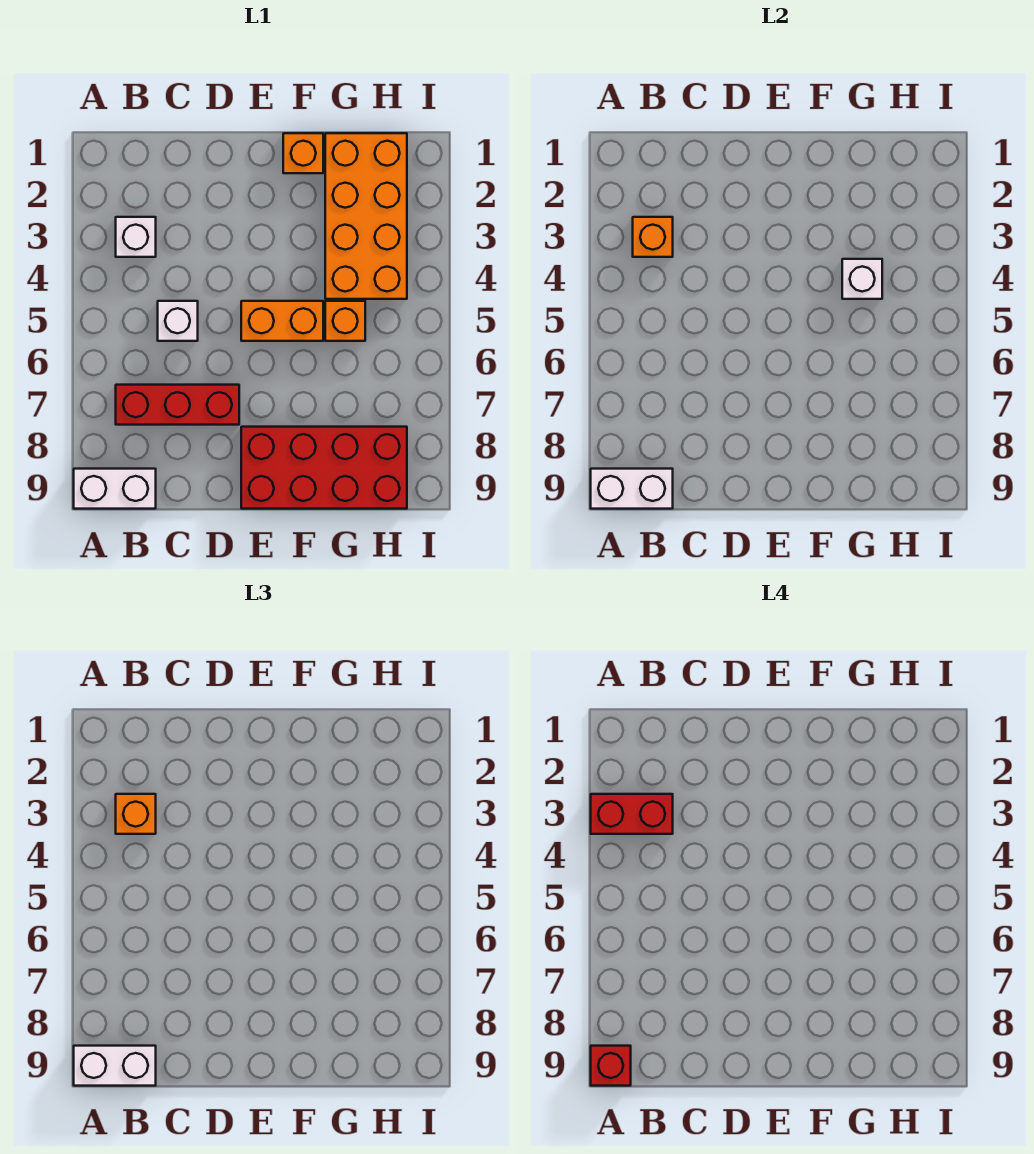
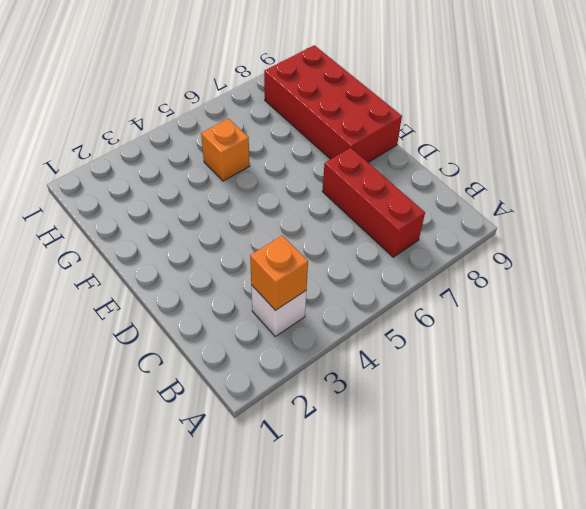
none -> white brick A9:B9 level 1
none -> white brick C5 level 1
none -> orange brick E5:F5 level 1

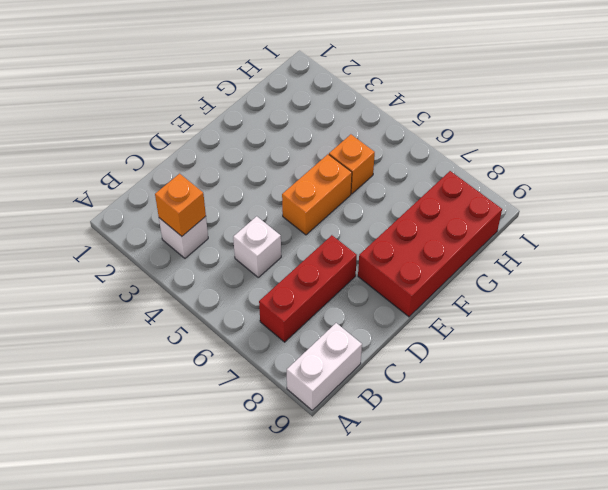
none -> orange brick F1 level 1
none -> orange brick G1:H4 level 1
none -> white brick A9:B9 level 2

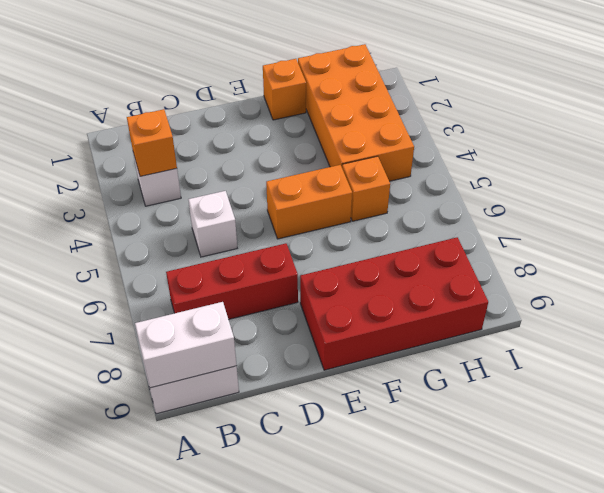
none -> white brick G4 level 2
none -> white brick A9:B9 level 3
none -> orange brick B3 level 3

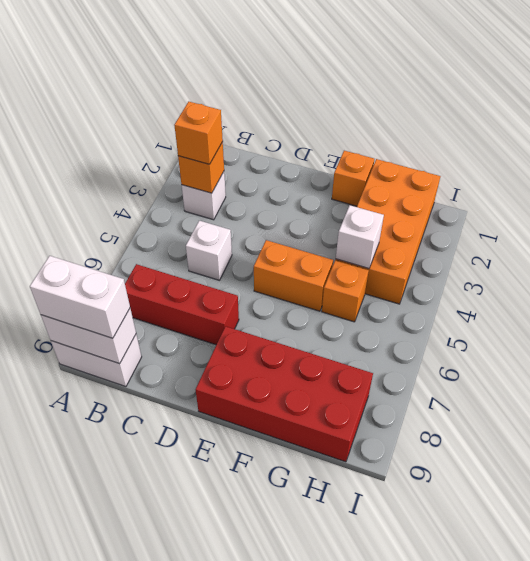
none -> red brick A3:B3 level 4
none -> red brick A9 level 4

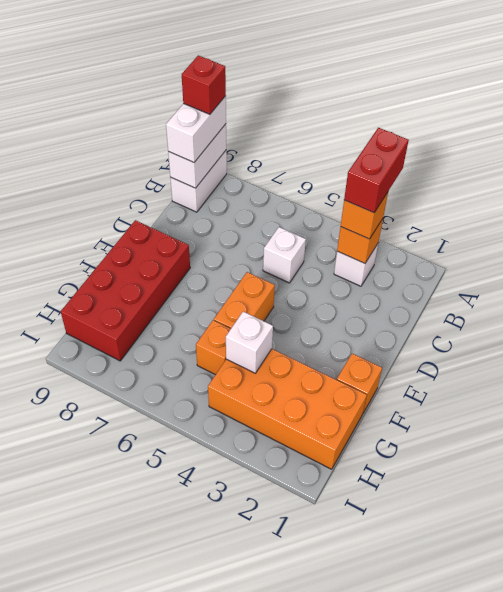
none -> red brick B7:D7 level 1

